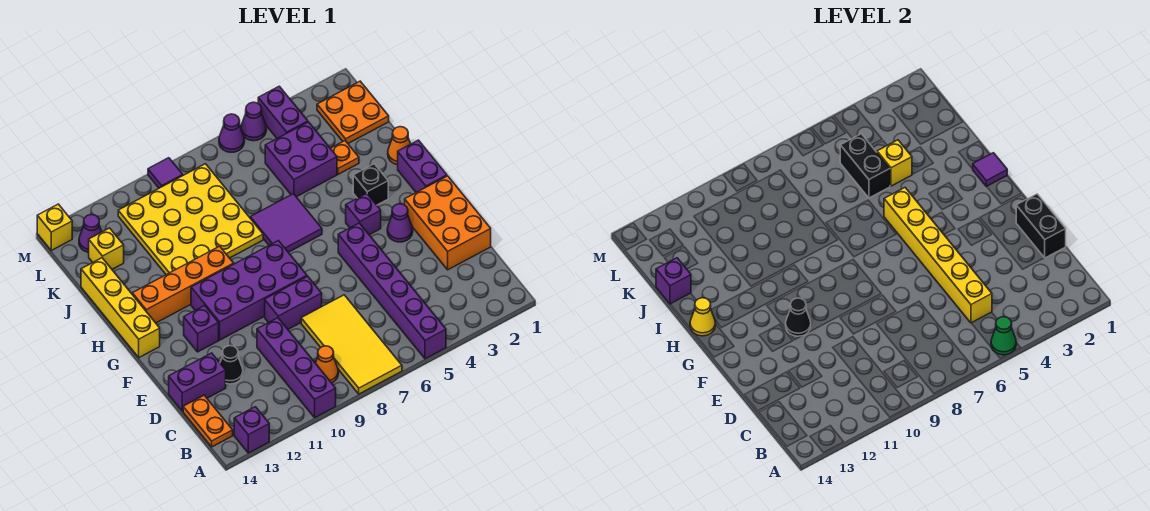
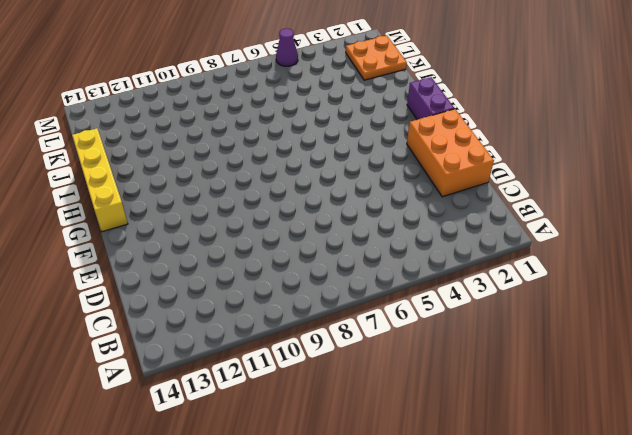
none -> purple brick A5:F5 level 1
none -> yellow tile A7:D8 level 1
none -> purple brick A10:D10 level 1
none -> purple brick A13 level 1

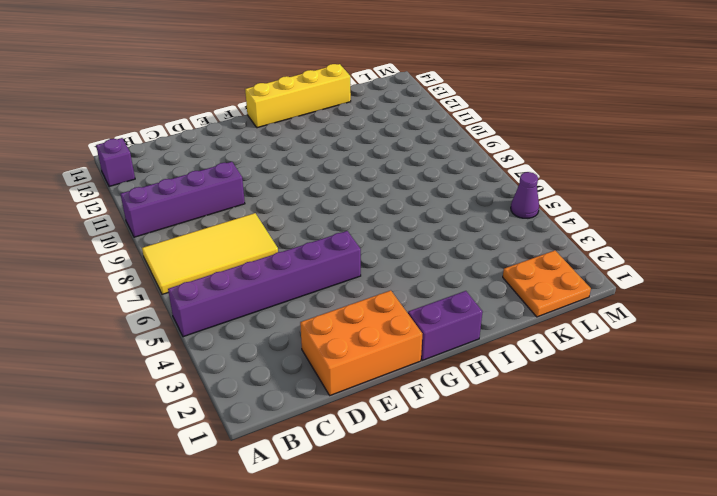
none -> orange cone B9 level 1
none -> orange plate B14:C14 level 1
none -> black cone D12 level 1
none -> purple brick D13:D14 level 1

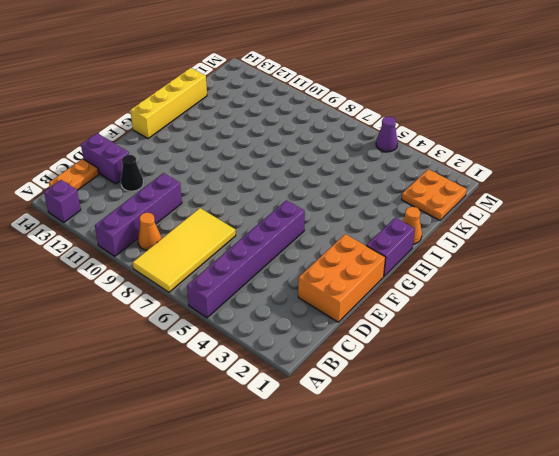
none -> purple brick E8:E9 level 1
none -> purple cone F3 level 1
none -> purple brick F8:G11 level 1
none -> purple brick F12 level 1

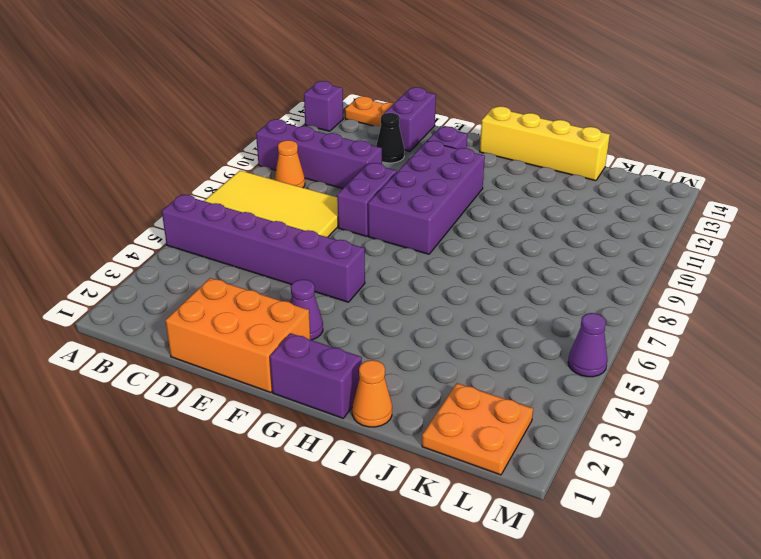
none -> purple brick G4 level 1
none -> black brick H3 level 1
none -> purple tile H6:I7 level 1
none -> orange brick H10:H13 level 1

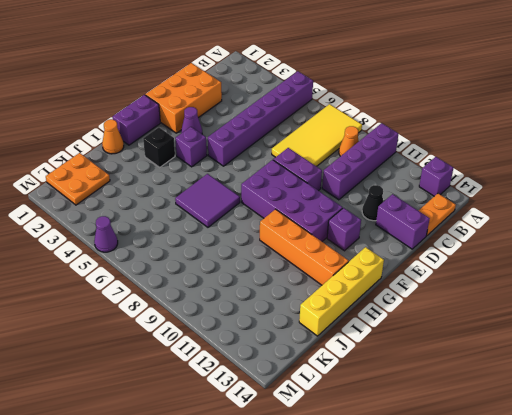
none -> yellow plate I8:L11 level 1
none -> orange plate J3 level 1
none -> purple brick J4:K5 level 1
none -> yellow brick K13 level 1

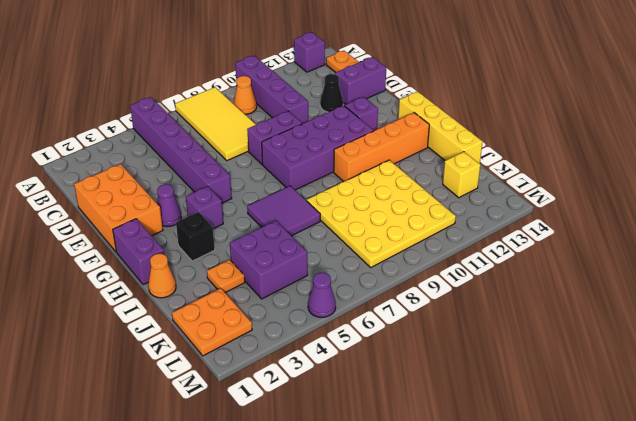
none -> purple brick L4:M4 level 1
none -> purple cone L13 level 1
none -> purple cone M6 level 1
none -> purple tile M9 level 1

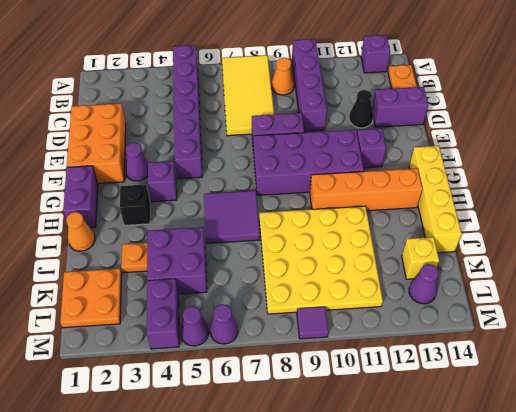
none -> yellow brick M14 level 1
none -> green cone A5 level 2
none -> yellow brick C5:H5 level 2
none -> black brick D1:E1 level 2

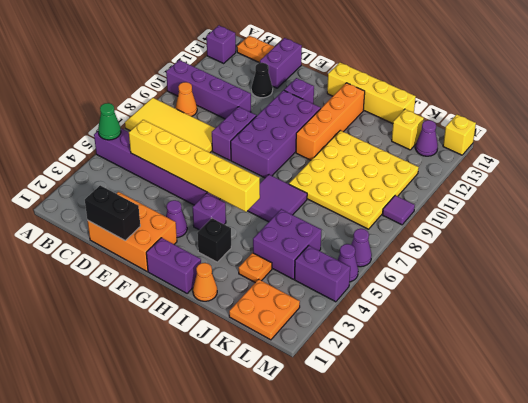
none -> black cone F11 level 2
none -> purple tile H1 level 2
none -> yellow cone H14 level 2
none -> yellow brick J4 level 2

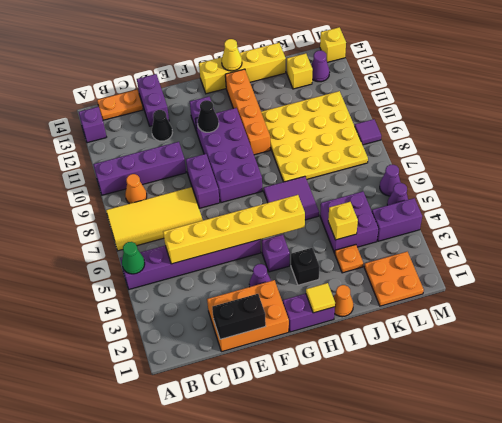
yellow tile H1 level 2 -> purple tile H1 level 2
none -> black brick J5:K5 level 2
none -> purple brick J14 level 2

